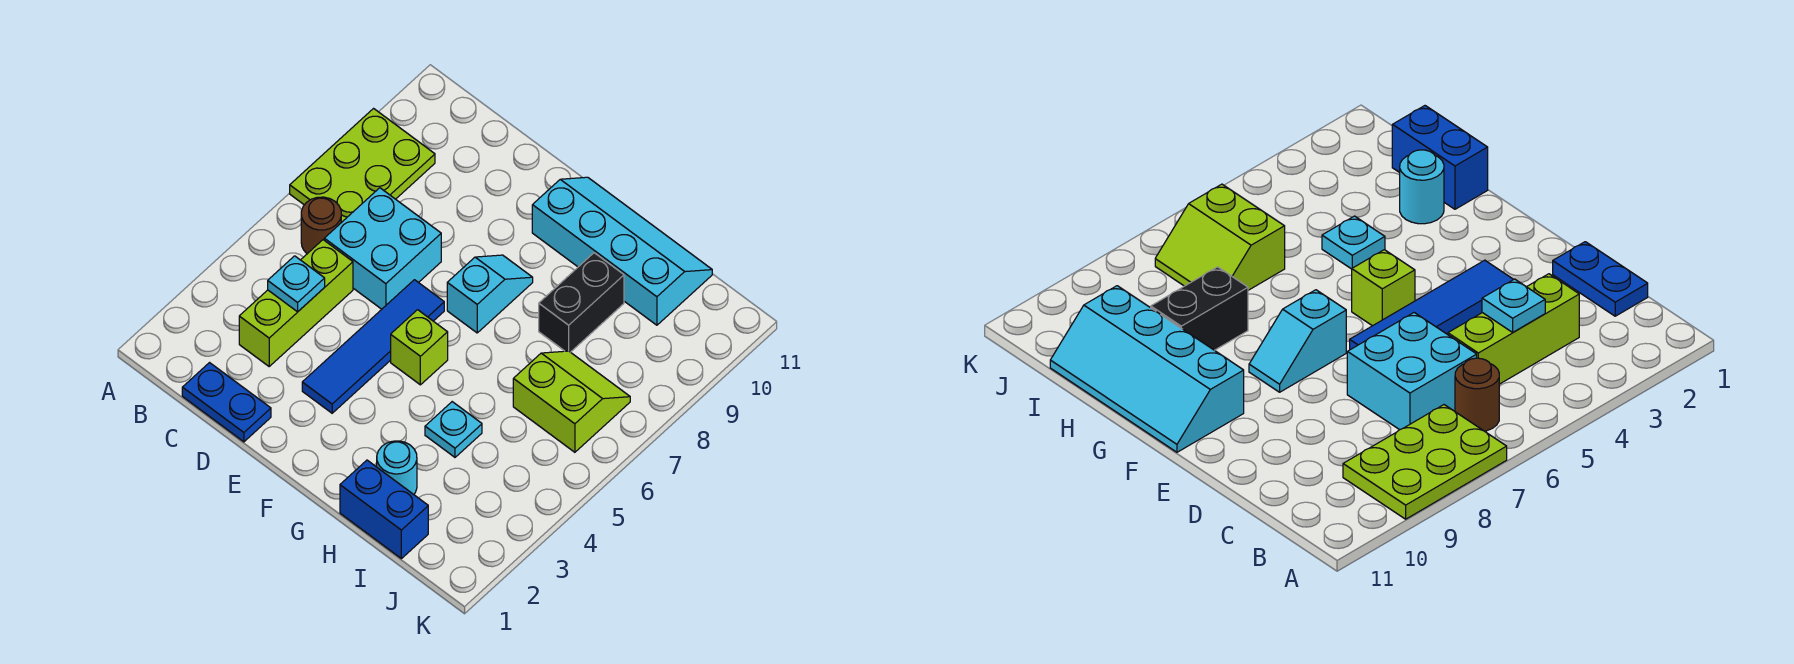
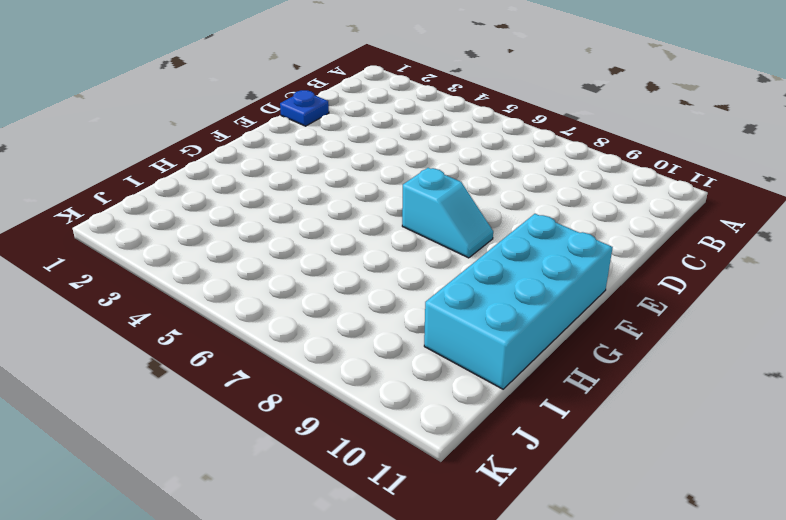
blue plate D1 level 1 -> blue plate C1:D1 level 1
cyan brick F10:I11 level 1 -> cyan slope F10:I11 level 1 top 10
none -> lime plate A7:B9 level 1
none -> brown round brick B6 level 1
none -> lime brick C3:C5 level 1

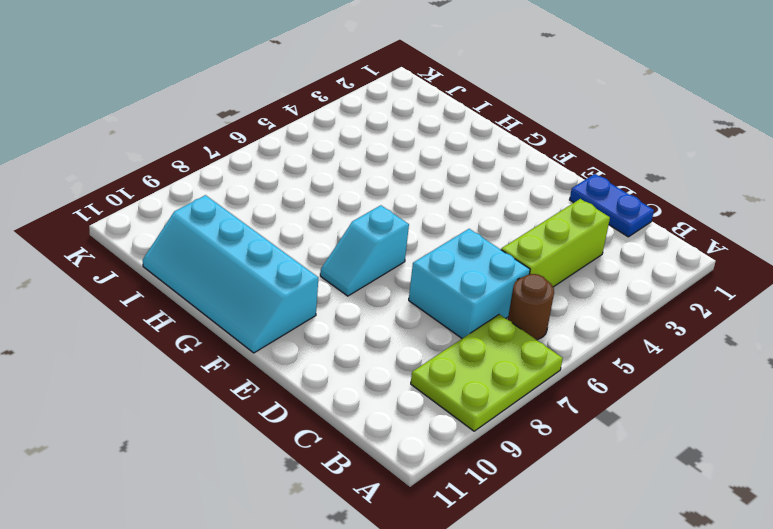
none -> blue tile E3:E6 level 1
none -> lime brick F5 level 1
none -> blue brick H1:I1 level 1

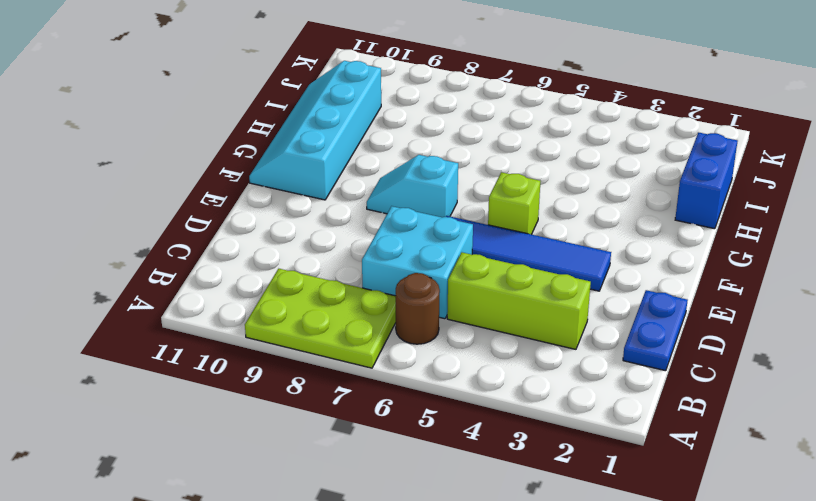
none -> cyan round brick H2 level 1
none -> cyan plate H4 level 1
none -> black brick H8:H9 level 1

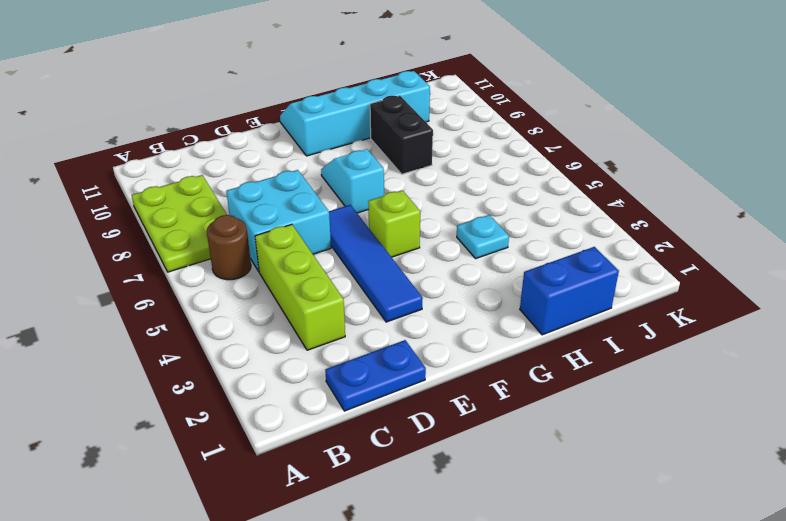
none -> cyan round brick H2 level 1
none -> lime slope I6:J7 level 1 top 6
none -> cyan plate C4 level 2

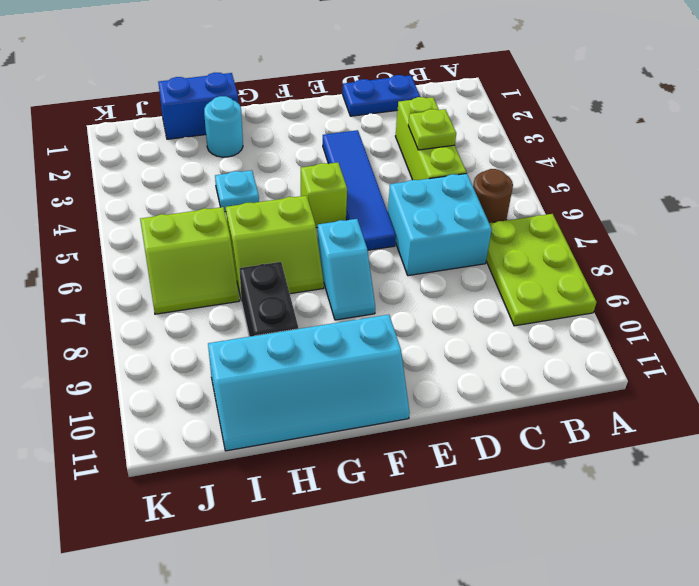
lime plate C4 level 2 -> cyan plate C4 level 2
lime slope G6:H7 level 1 top 6 -> none

